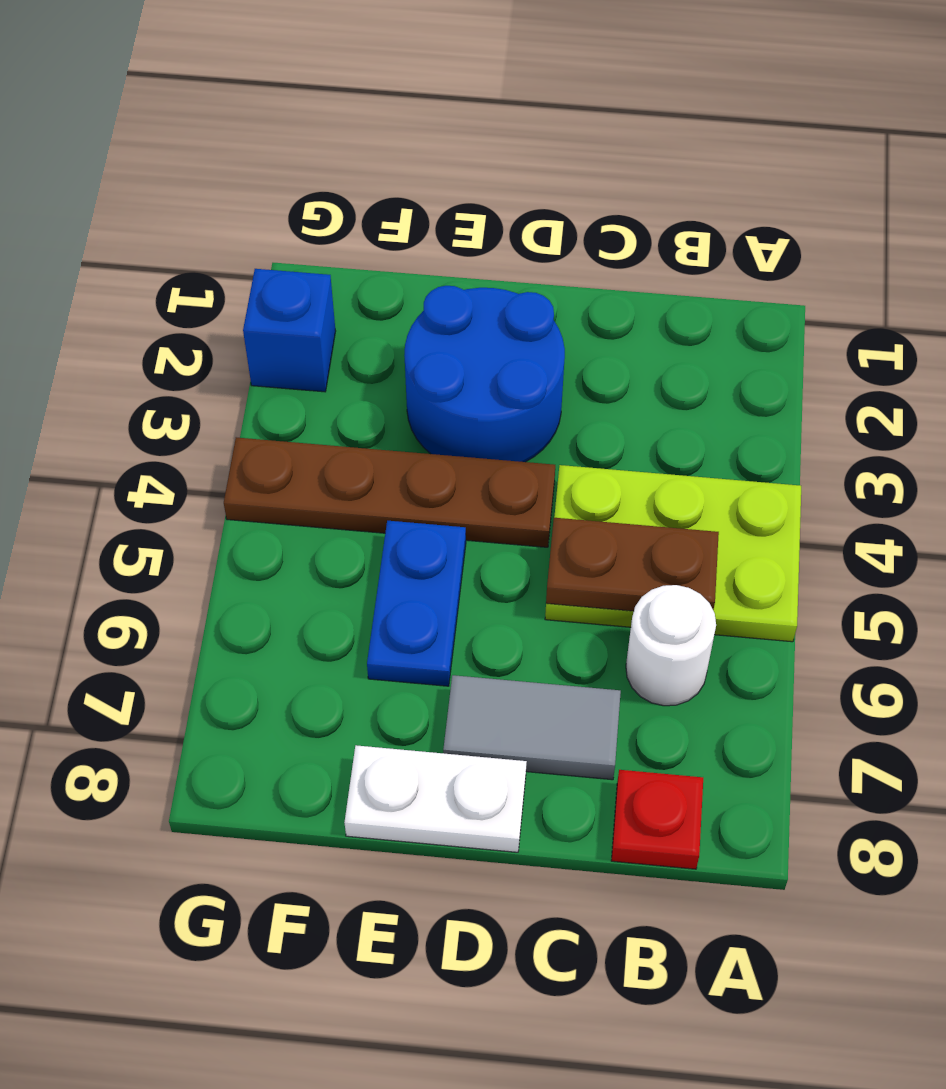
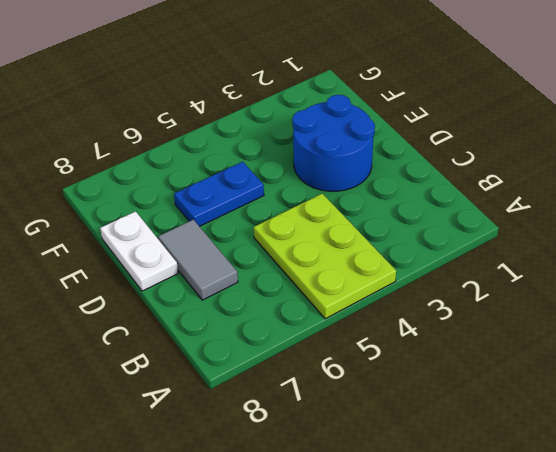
none -> white round brick B6 level 1
none -> red plate B8 level 1

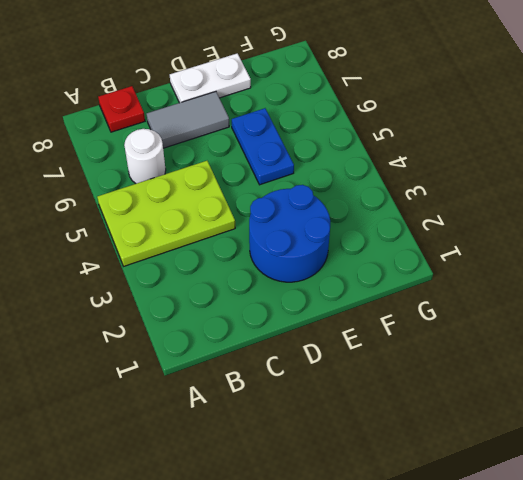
none -> brown plate D4:G4 level 1
none -> blue brick G2 level 1

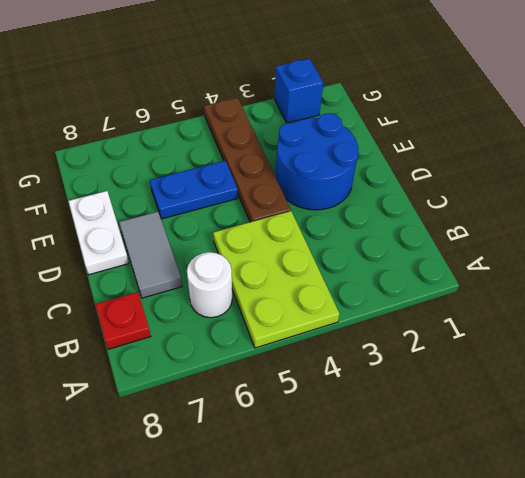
none -> brown plate B5:C5 level 2

